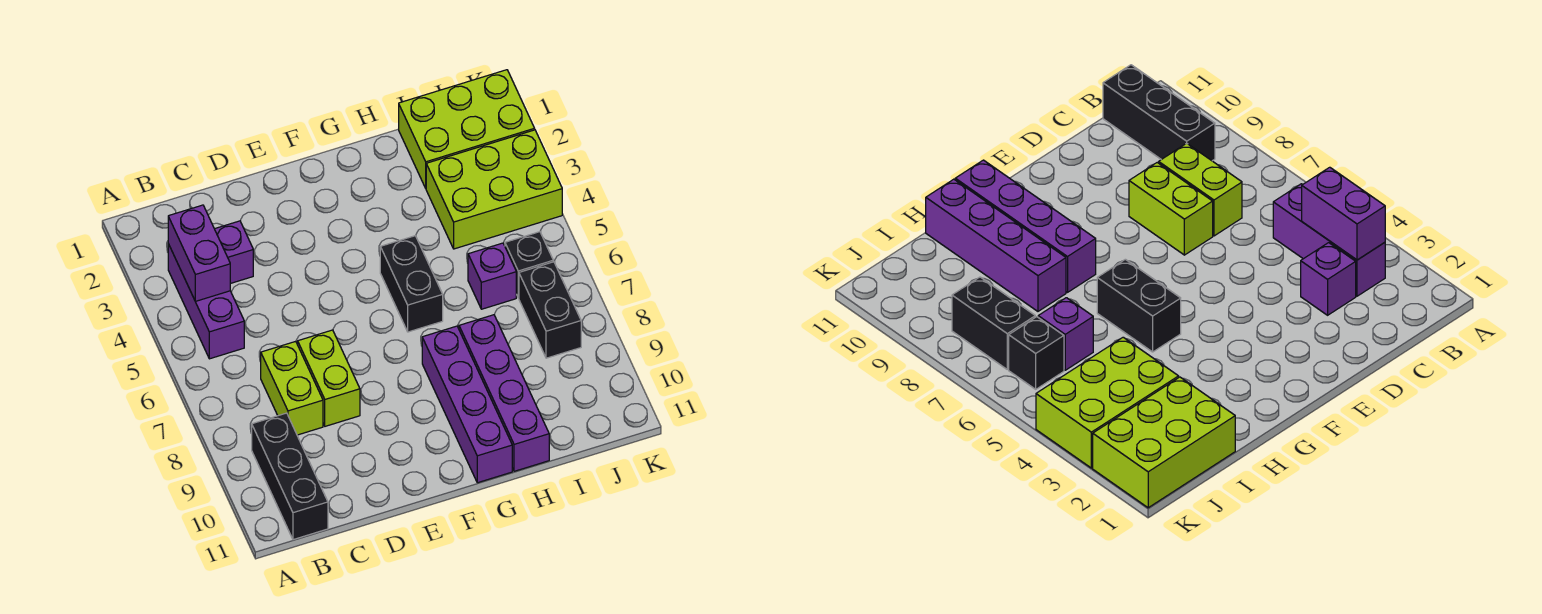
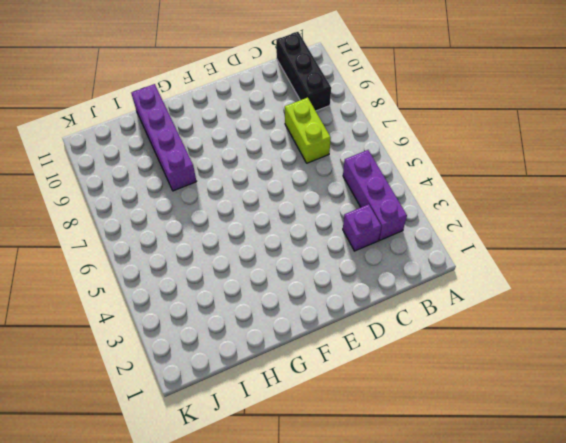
none -> lime brick D7:D8 level 1
none -> black brick G5:G6 level 1
none -> purple brick G8:G11 level 1

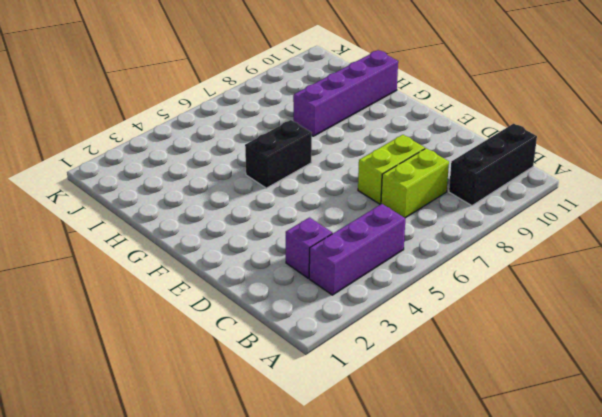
none -> purple brick G8:G11 level 1
none -> lime brick I1:K2 level 1
none -> lime brick I3:K4 level 1

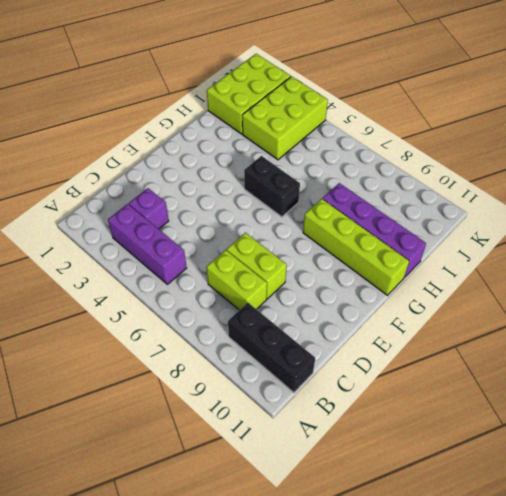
lime brick G8:G11 level 1 -> purple brick G8:G11 level 1
none -> purple brick I6 level 1
none -> black brick J6 level 1
none -> black brick J7:J8 level 1

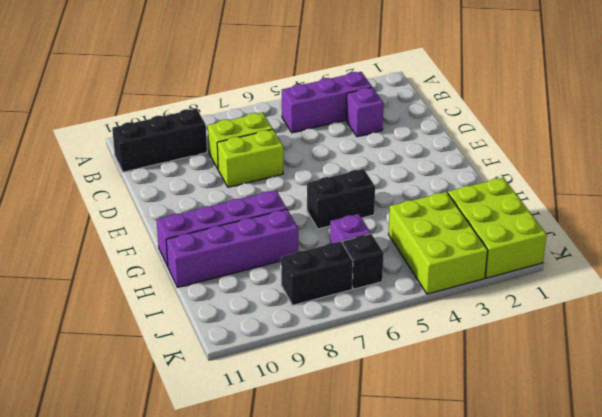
none -> purple brick B3:B4 level 2

